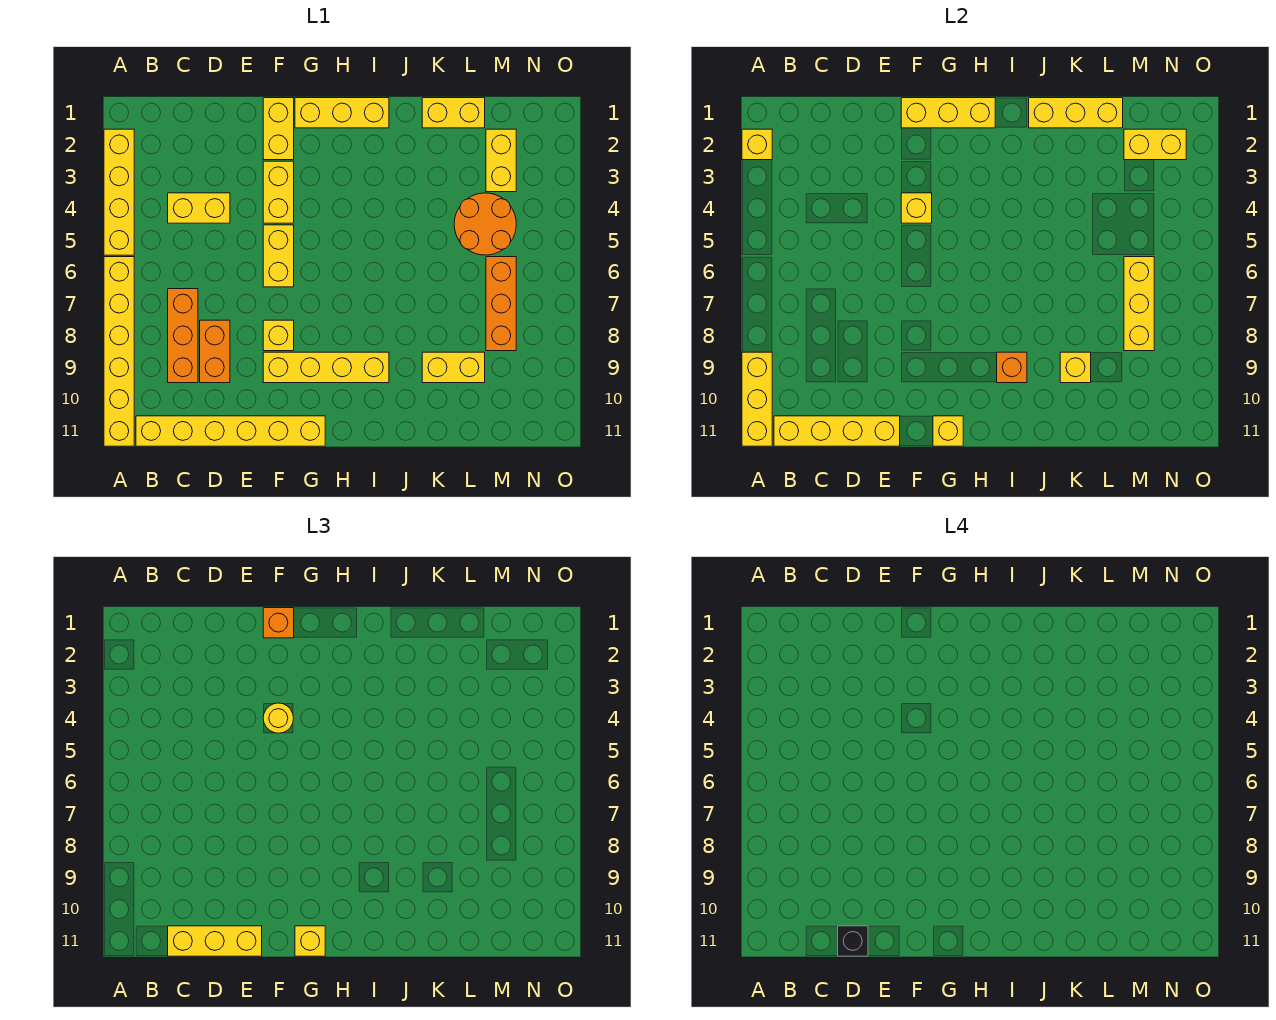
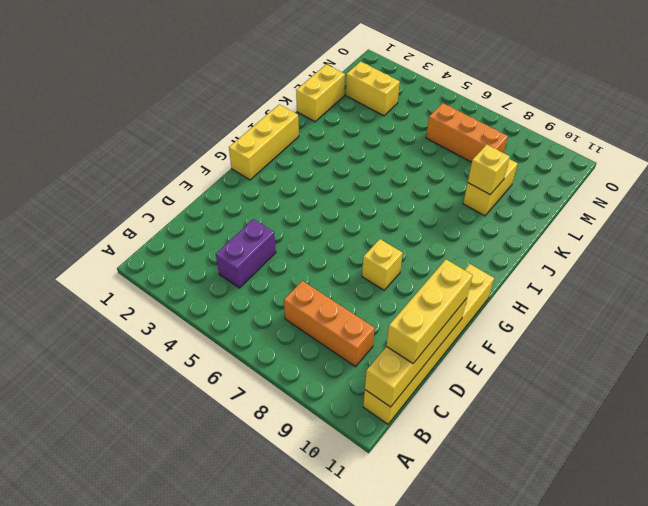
purple brick C4:D4 level 1 -> yellow brick C4:D4 level 1
none -> yellow brick A2:A5 level 1
none -> yellow brick A6:A11 level 1
none -> orange brick D8:D9 level 1
none -> yellow brick F1:F2 level 1

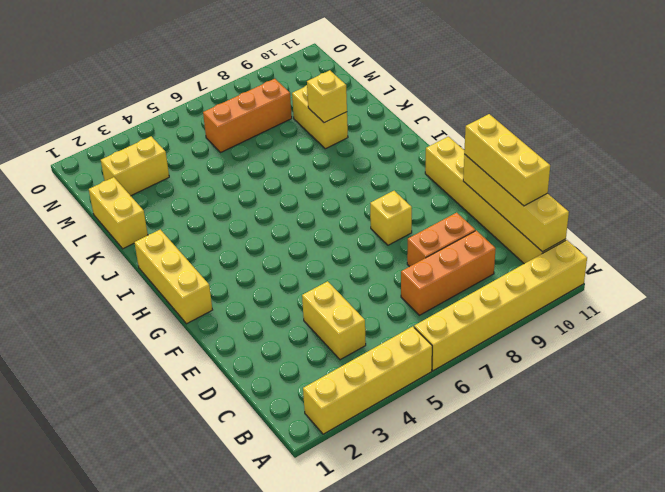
none -> yellow brick F1:F2 level 1
none -> yellow brick F3:F4 level 1
none -> yellow brick F5:F6 level 1
none -> yellow brick F9:I9 level 1

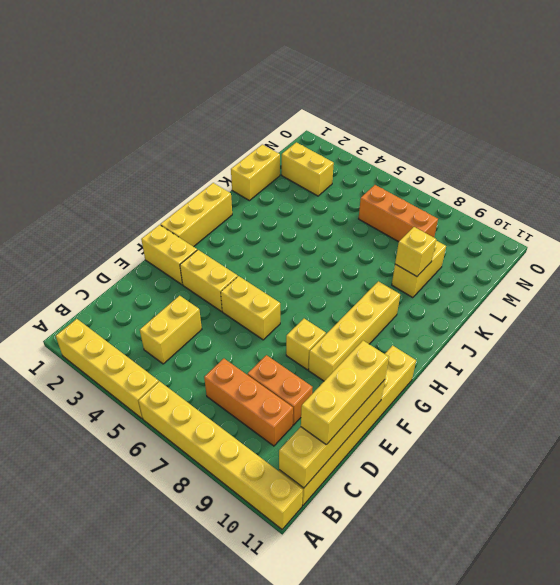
none -> orange round brick L4:M5 level 1
none -> yellow brick A2 level 2
none -> yellow brick A9:A11 level 2
none -> yellow brick F1:H1 level 2

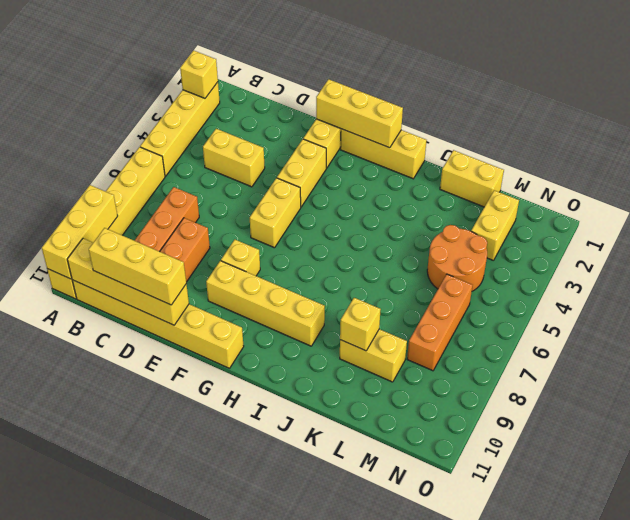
none -> yellow brick F4 level 2
none -> yellow brick G11 level 2
none -> orange brick I9 level 2
none -> yellow brick J1:L1 level 2

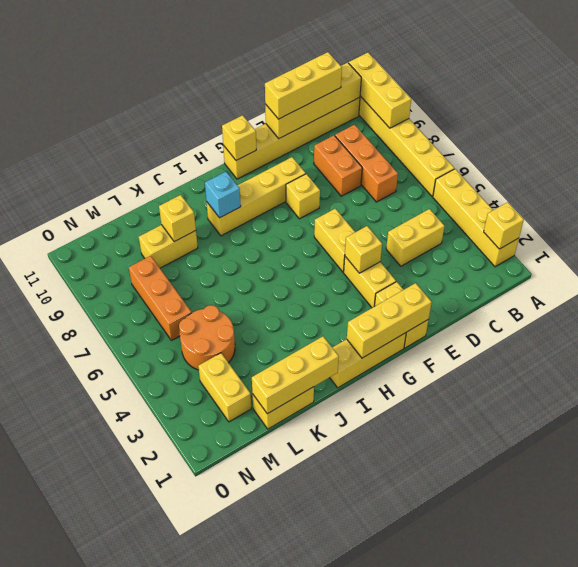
cyan brick I9 level 2 -> orange brick I9 level 2
none -> yellow brick M2:N2 level 2
none -> yellow brick M6:M8 level 2
none -> orange brick F1 level 3
none -> yellow round brick F4 level 3

